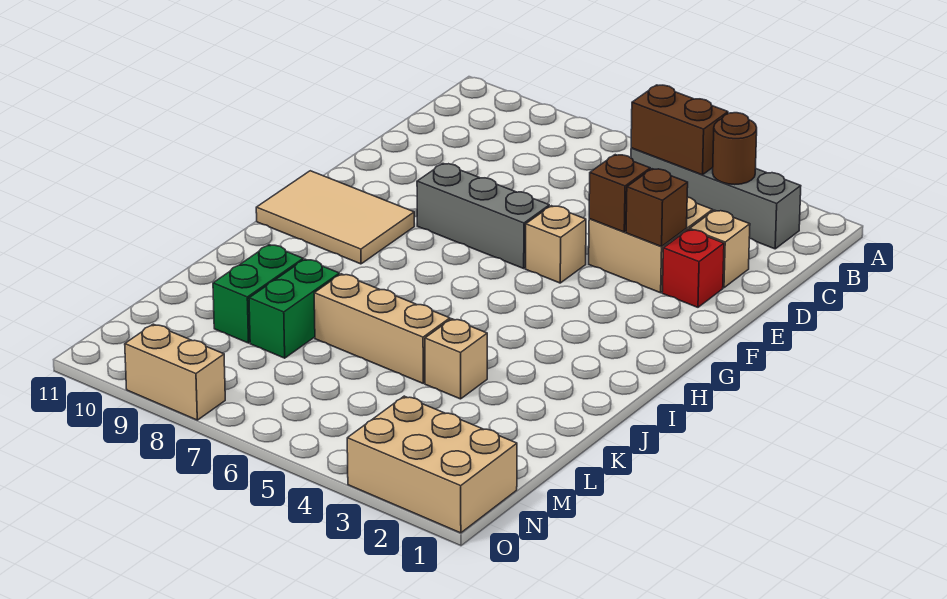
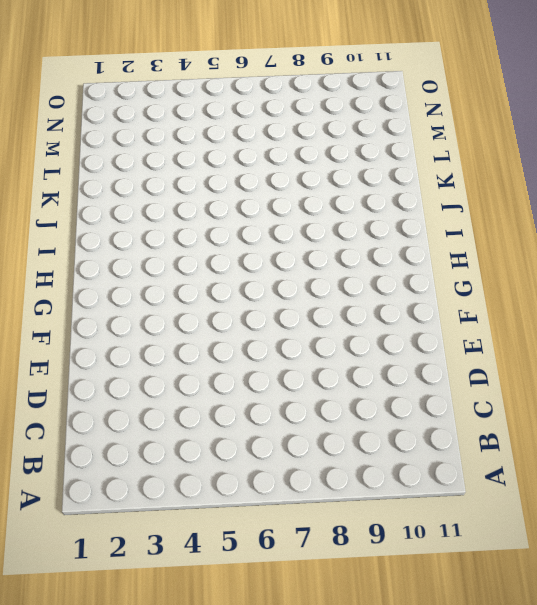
none -> grey brick B2:B5 level 1
none -> tan brick D2 level 1
none -> tan brick D3:E4 level 1

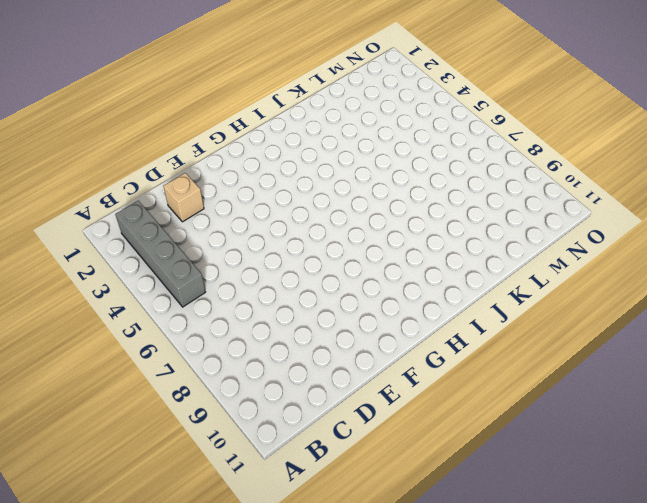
none -> tan brick D3:E4 level 1
none -> red brick E2 level 1
none -> tan brick F5 level 1

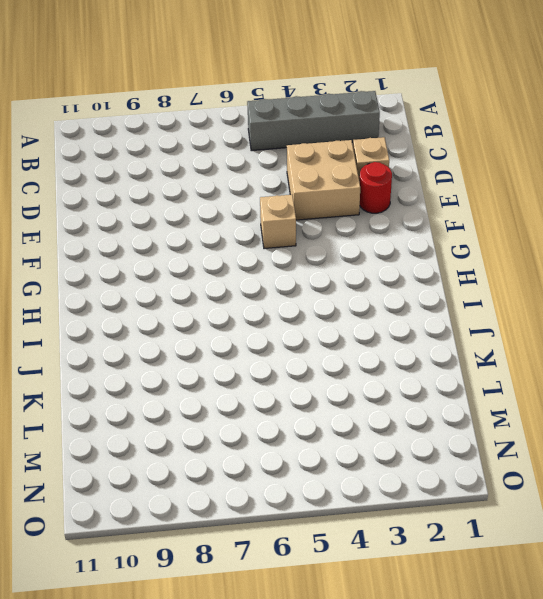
red round brick E2 level 1 -> red brick E2 level 1
none -> grey brick F6:F8 level 1
none -> tan tile G9:H11 level 1
none -> tan brick K4 level 1

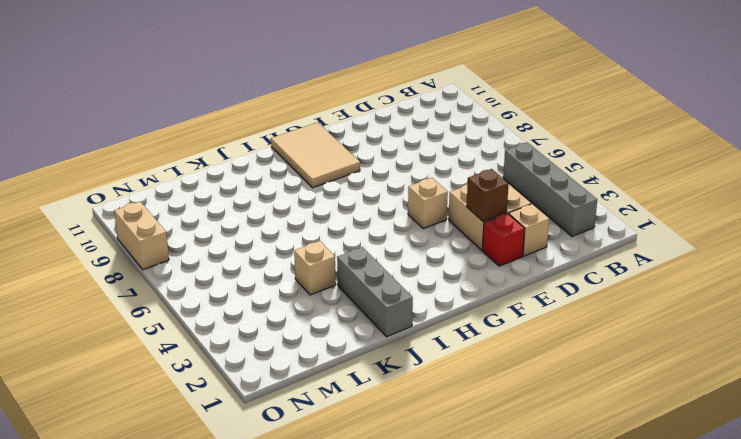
grey brick J1:J3 level 1 -> grey brick F6:F8 level 1
none -> tan brick K5:K7 level 1
none -> green brick K8:L8 level 1
none -> green brick K9:L9 level 1

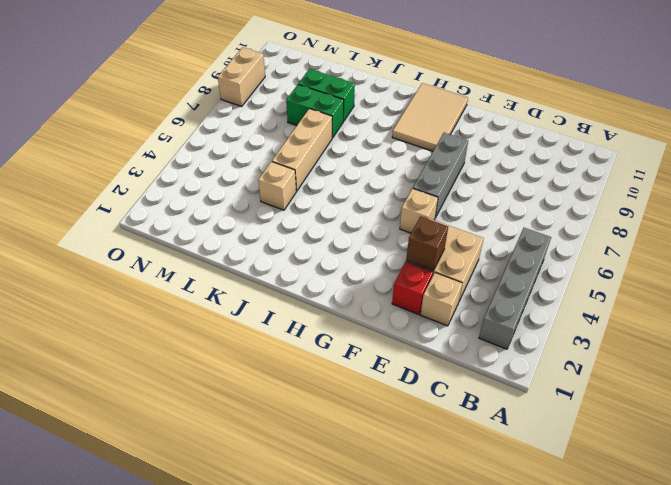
none -> tan brick N1:O3 level 1
none -> brown round brick B3 level 2
none -> brown brick B4:B5 level 2

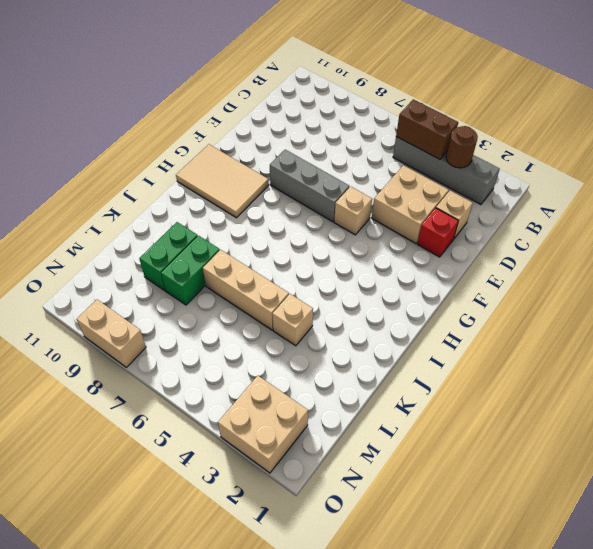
tan brick N2:O3 level 1 -> tan brick N1:O3 level 1
none -> brown brick E3 level 2
none -> brown brick E4 level 2

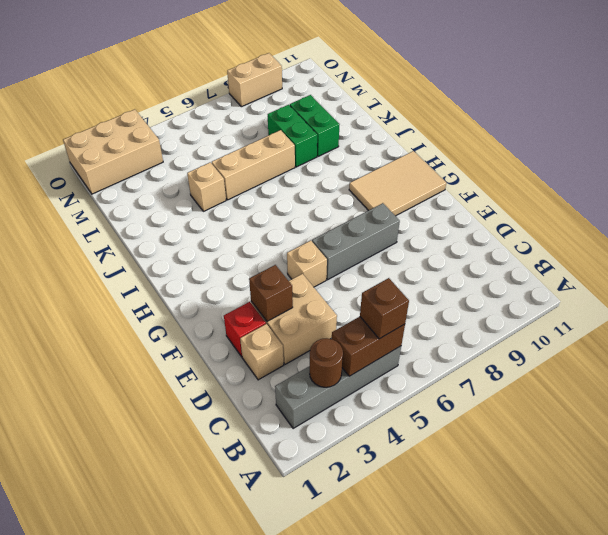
brown brick B5 level 3 -> brown brick E4 level 2

